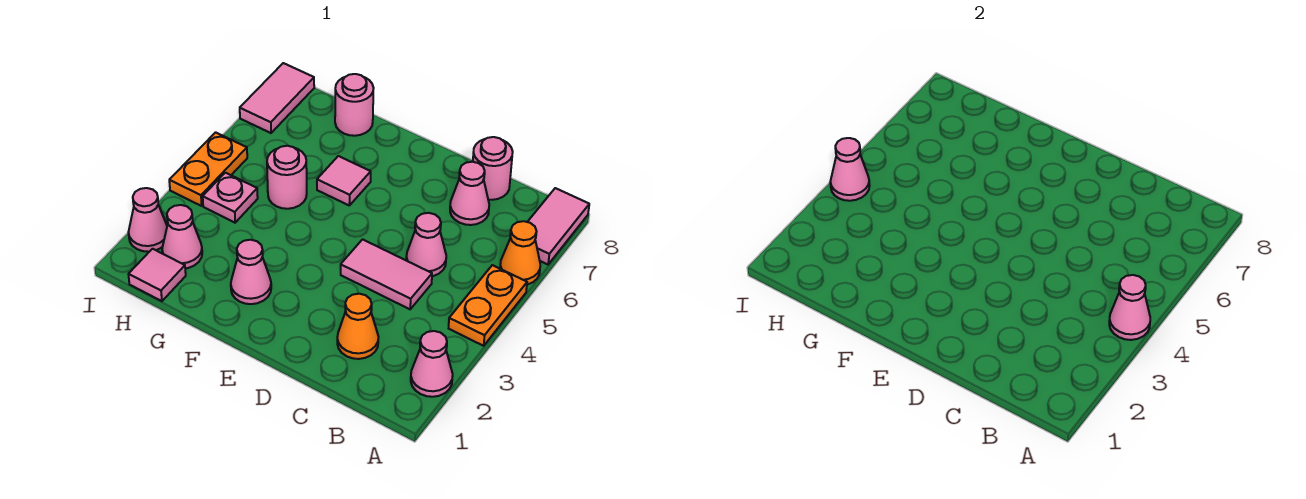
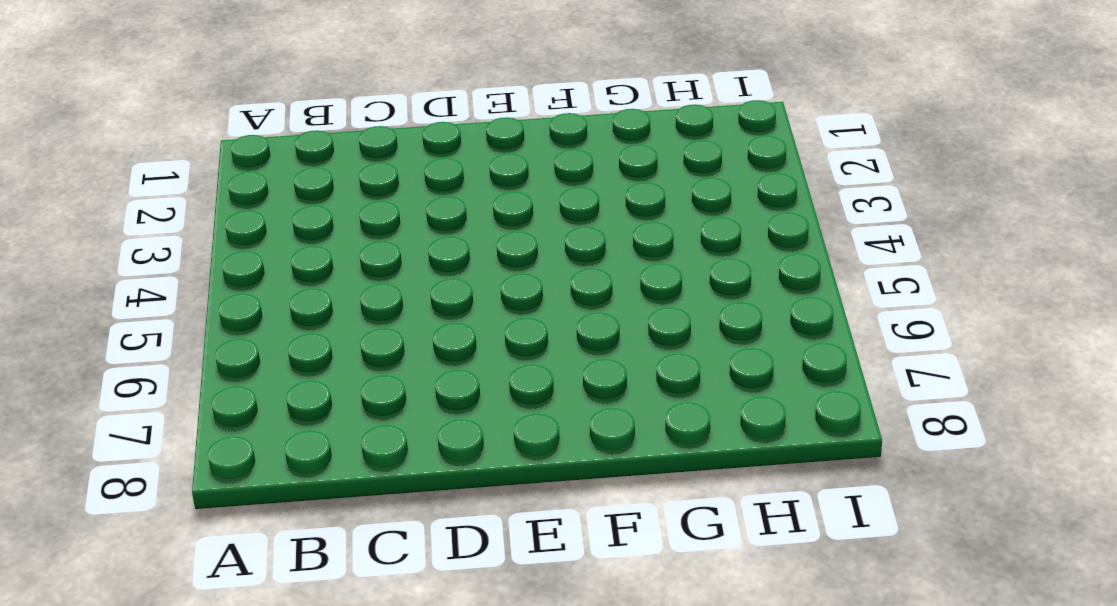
none -> pink cone A2 level 1
none -> orange plate A4:A5 level 1
none -> orange cone A6 level 1

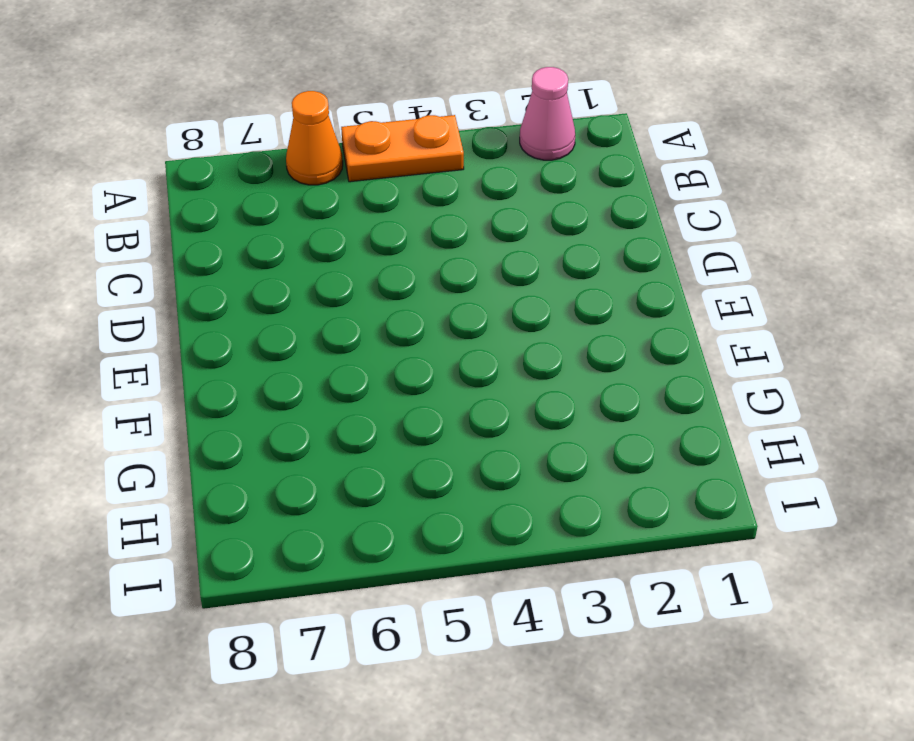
none -> pink tile A7:A8 level 1
none -> orange cone C2 level 1
none -> pink tile C4:D4 level 1

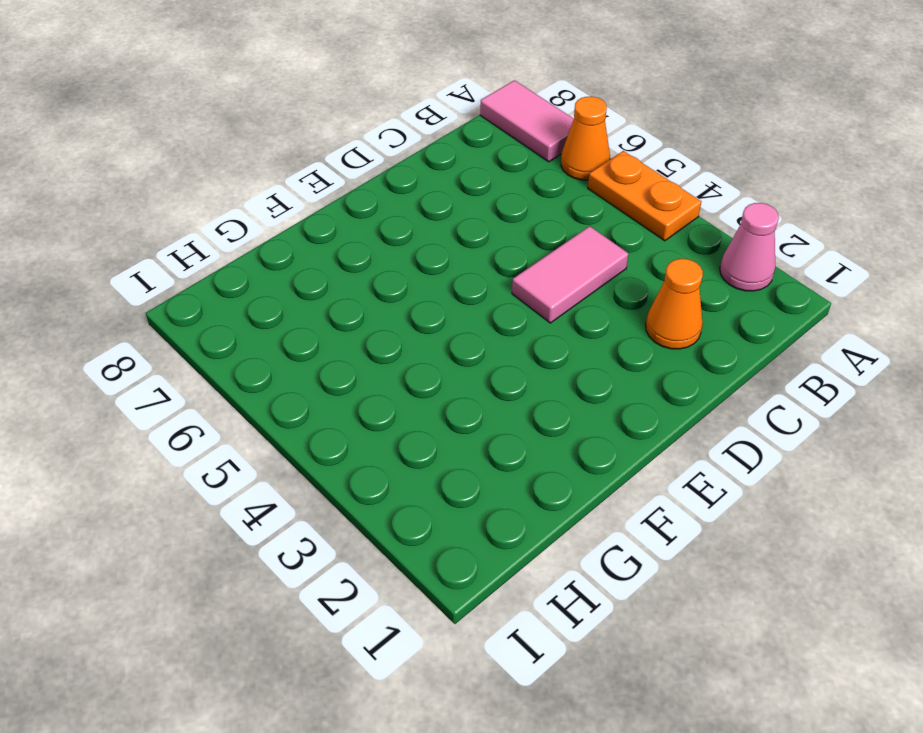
none -> pink cone C5 level 1
none -> pink cone C7 level 1
none -> pink round brick C8 level 1

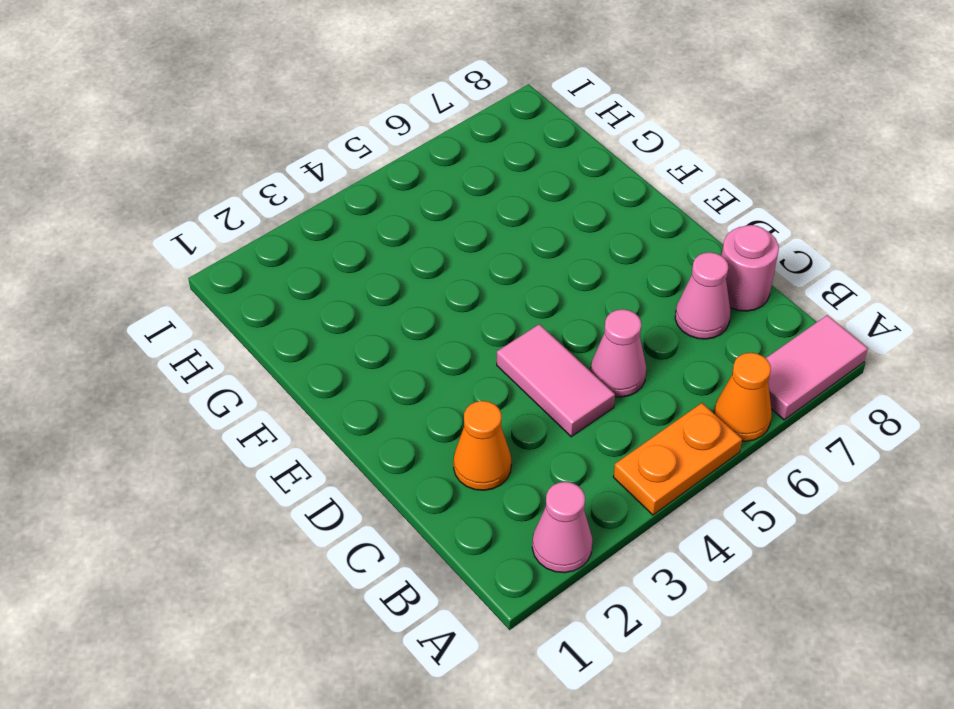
none -> pink cone F2 level 1
none -> pink tile F6 level 1
none -> pink round brick G5 level 1

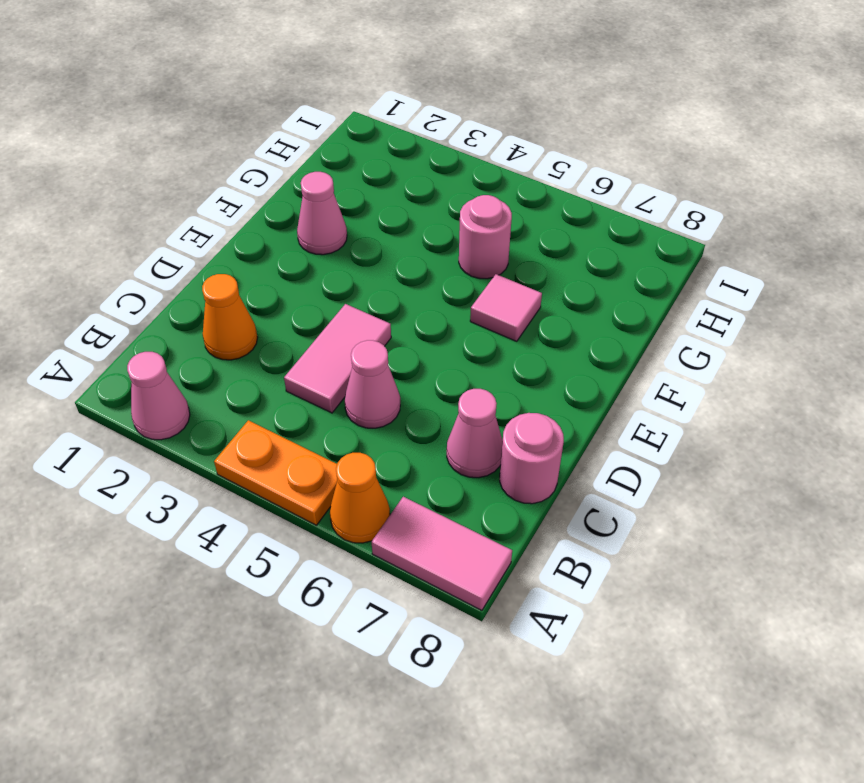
none -> pink round brick G8 level 1
none -> pink tile H1 level 1
none -> pink cone H2 level 1

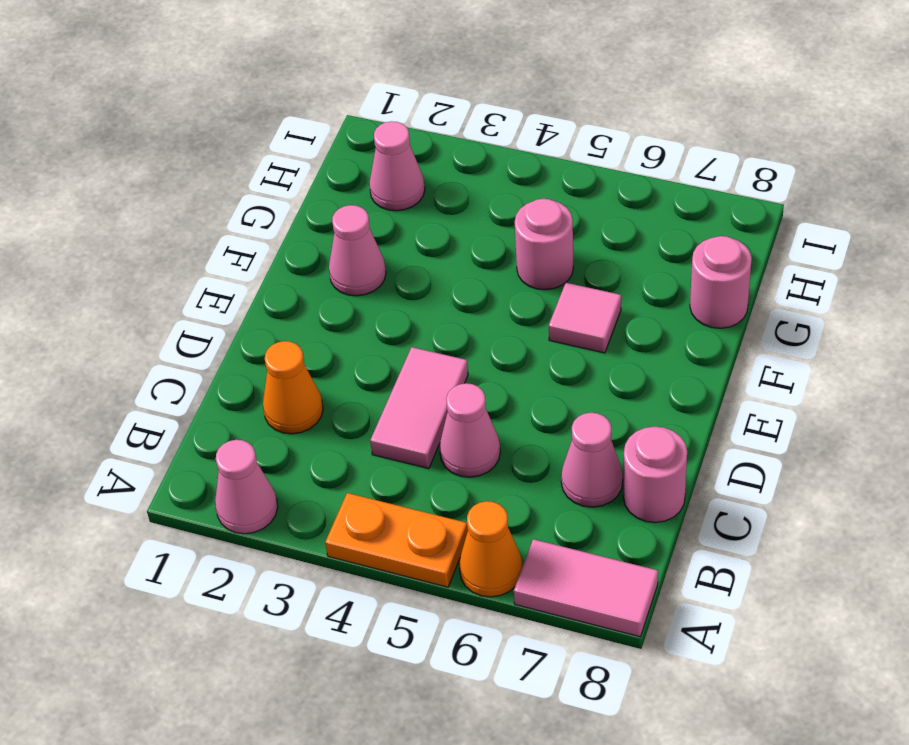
none -> pink tile H1 level 1
none -> pink plate H4 level 1
none -> pink cone I2 level 1

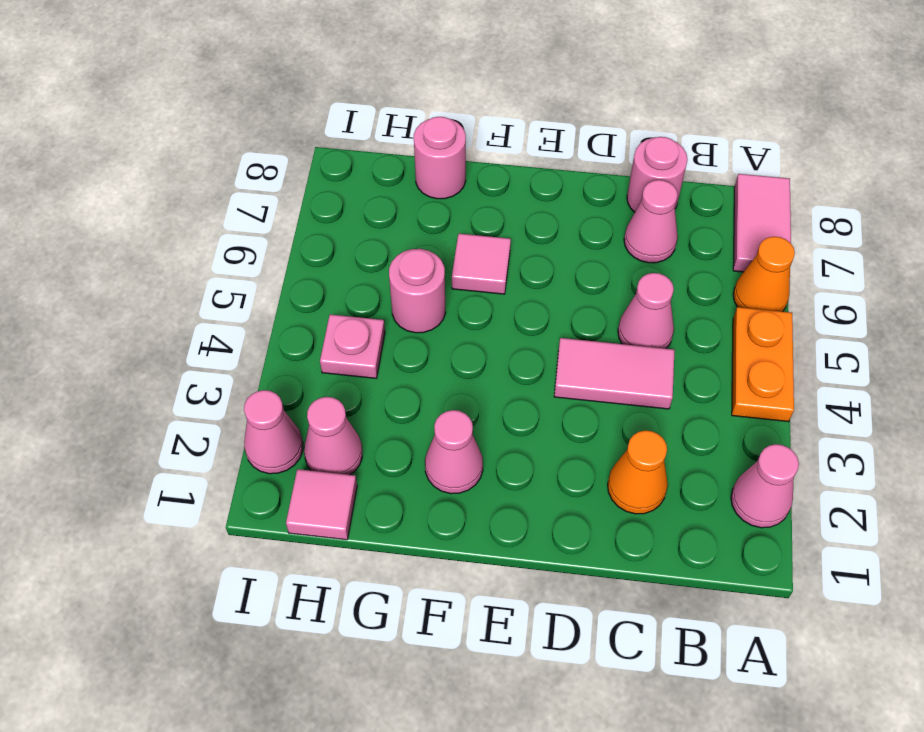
none -> orange plate I4:I5 level 1
none -> pink tile I7:I8 level 1
none -> pink cone A4 level 2

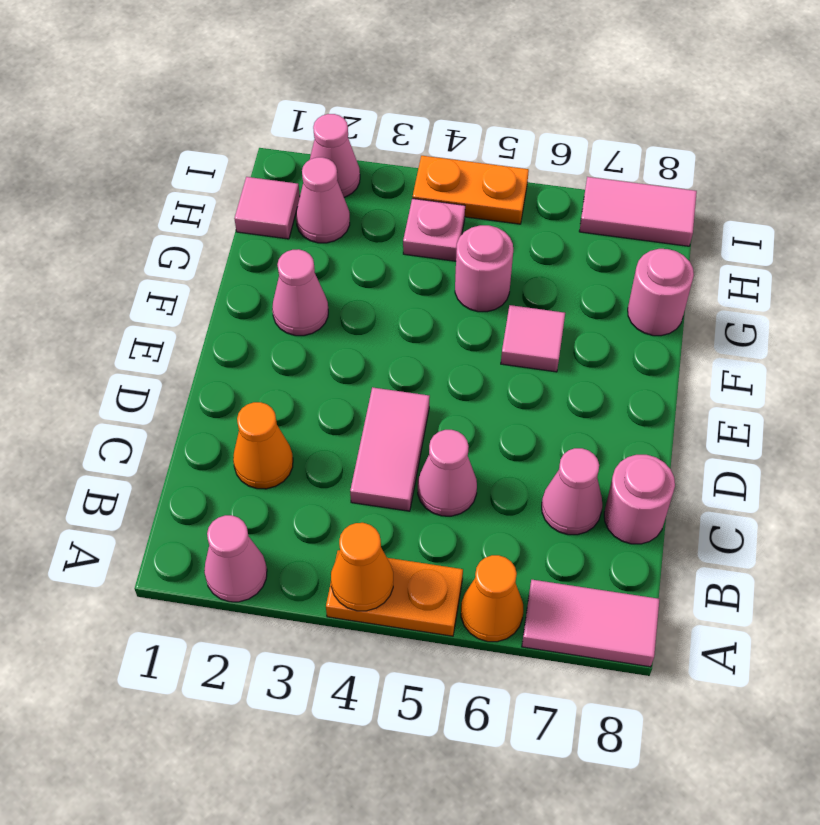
orange cone A4 level 2 -> pink cone A4 level 2
none -> pink cone I4 level 2

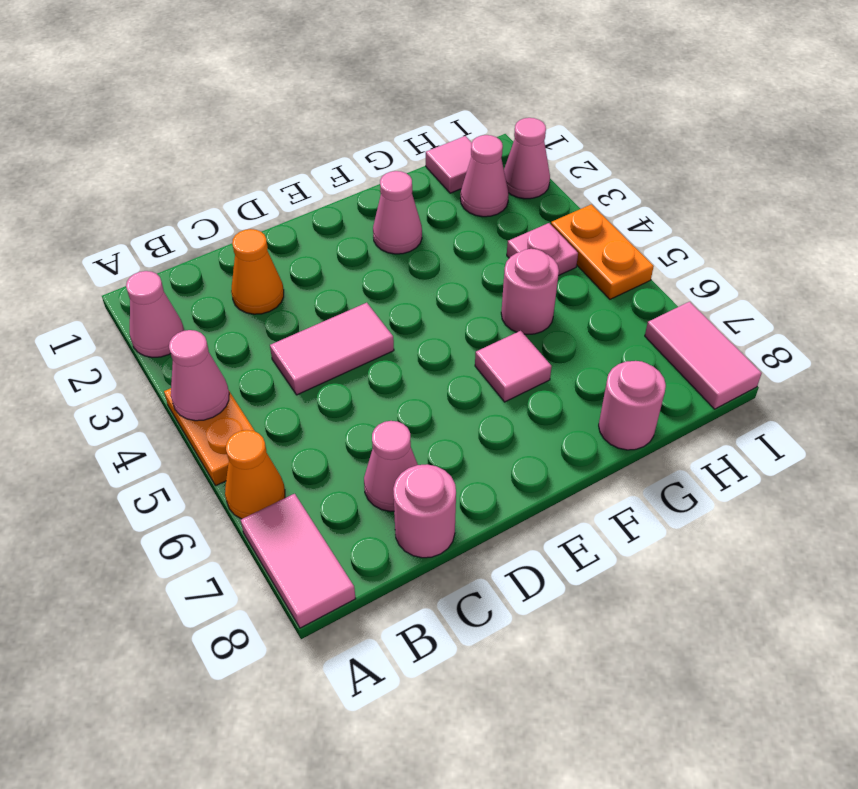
none -> pink cone C5 level 1
none -> pink cone I4 level 2

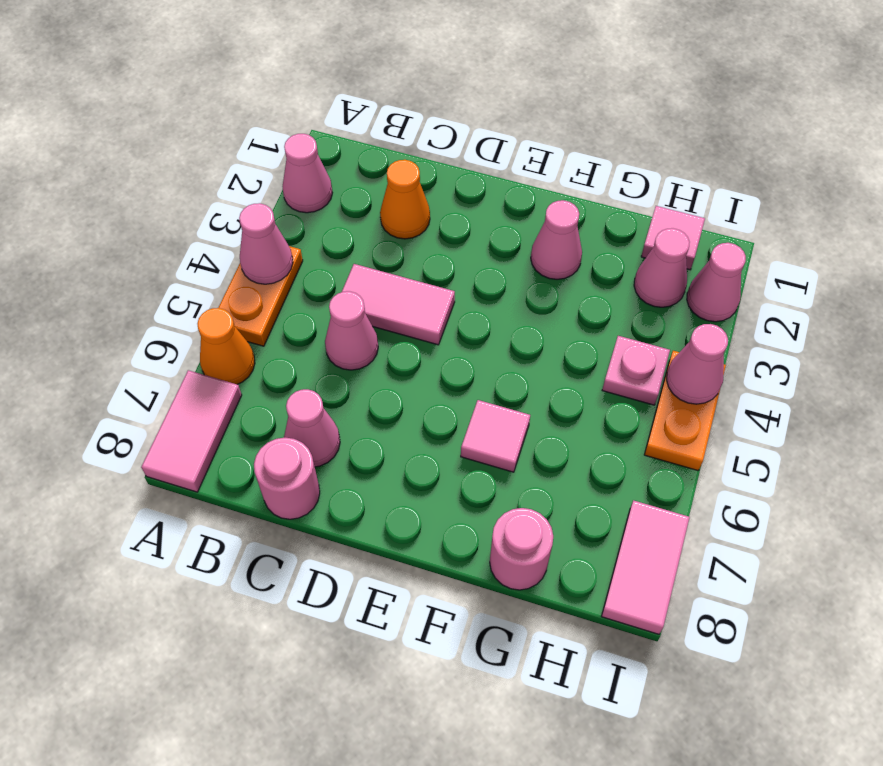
none -> pink round brick G5 level 1

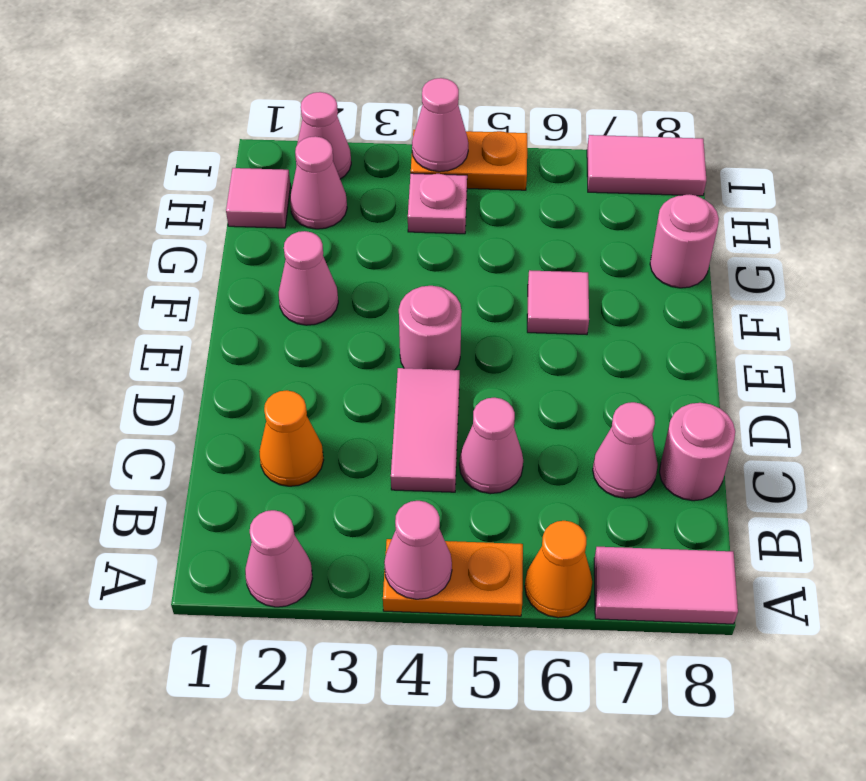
pink round brick E4 level 1 -> pink round brick G5 level 1

